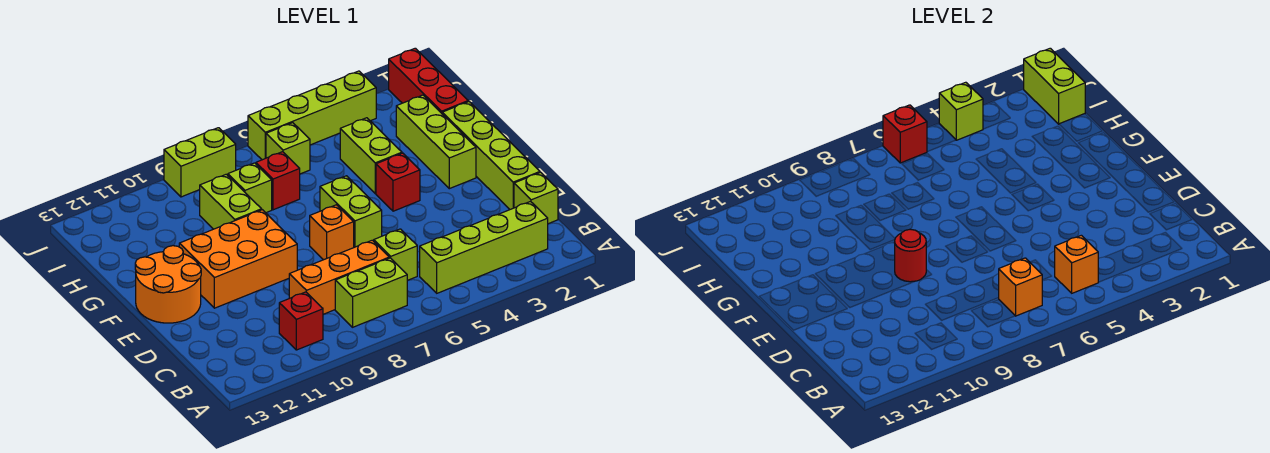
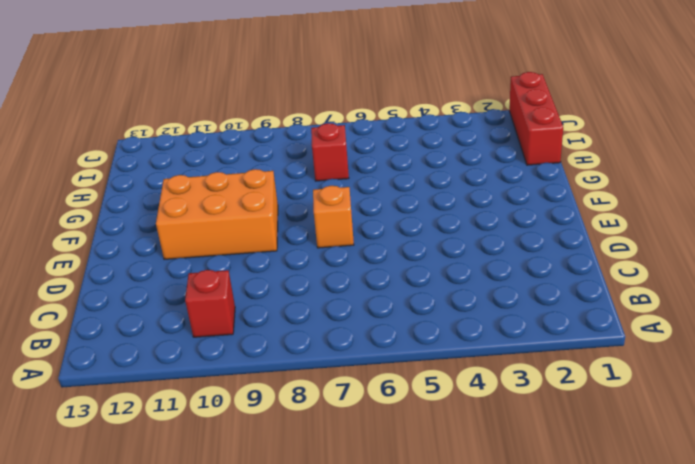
none -> lime brick B2:B5 level 1
none -> lime brick B7:B8 level 1
none -> lime brick C1 level 1

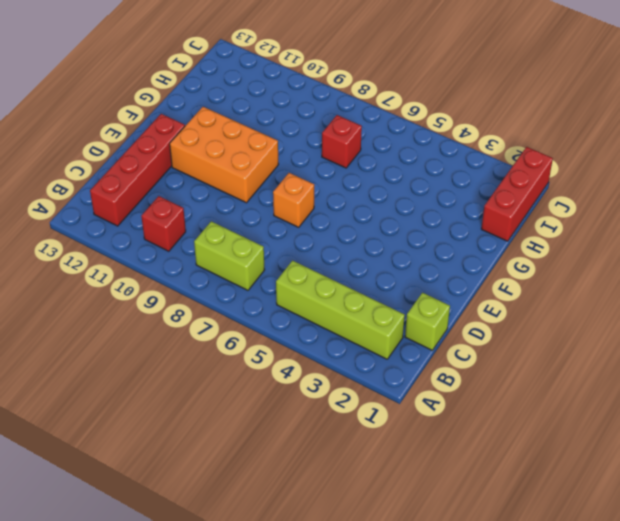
red brick B12:E12 level 1 -> orange round brick E12:F13 level 1
none -> lime brick C6 level 1
none -> orange brick C7:C9 level 1
none -> lime brick D1:G1 level 1

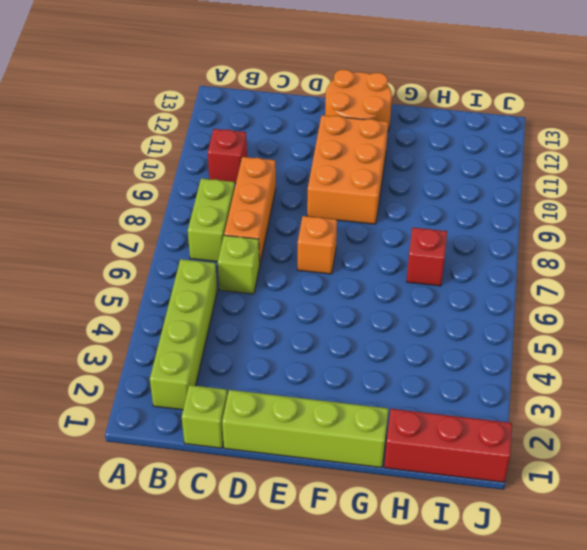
none -> lime brick E6:F6 level 1
none -> lime brick F2:H2 level 1
none -> red brick F4 level 1

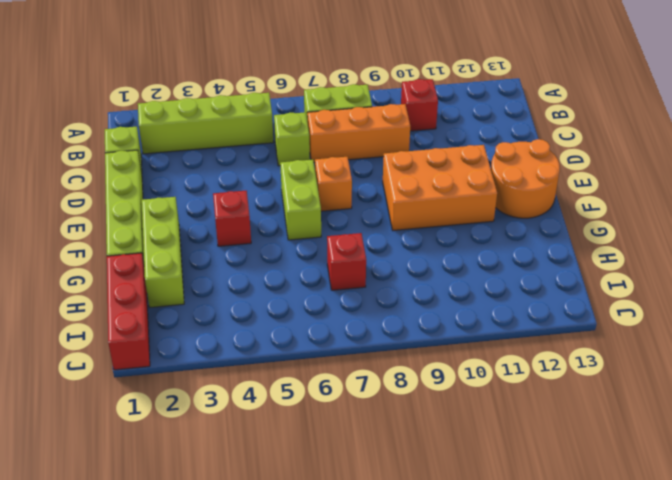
none -> lime brick G4:H4 level 1
none -> lime brick G9:H9 level 1
none -> lime brick H8 level 1

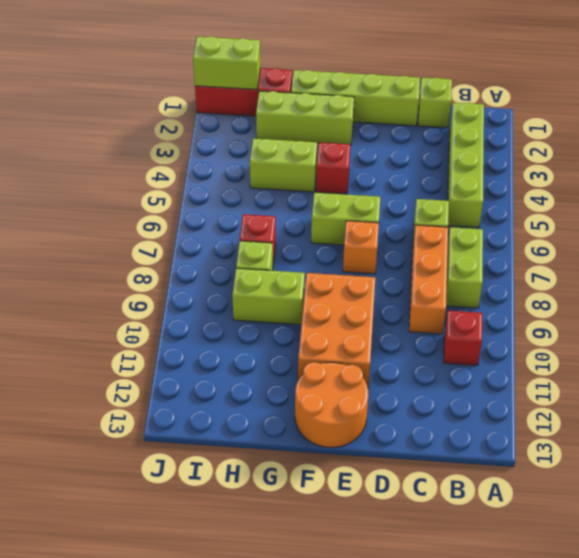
none -> lime brick I6 level 1
none -> lime brick J3:J6 level 1
none -> lime brick J8:J9 level 1

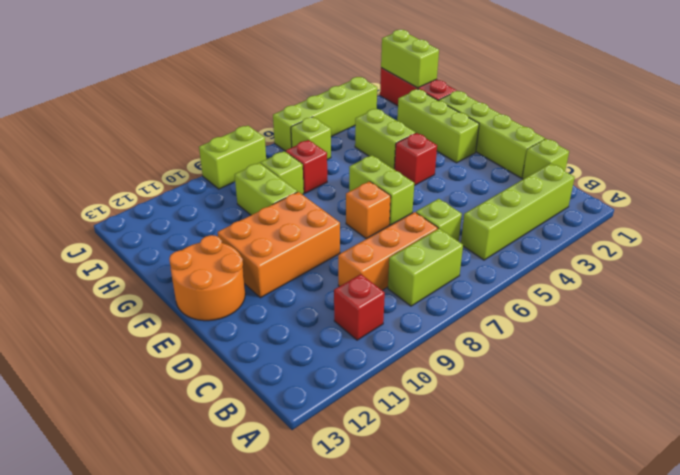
none -> orange brick B5 level 2
none -> orange brick B7 level 2
none -> red round brick E9 level 2

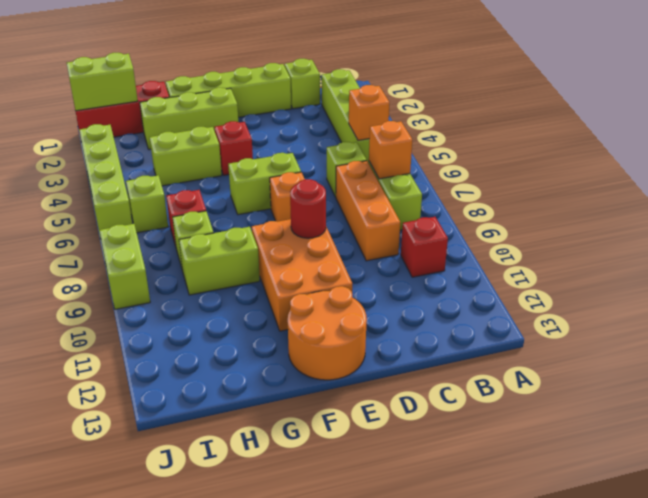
none -> lime brick J4 level 2
none -> red brick J6 level 2

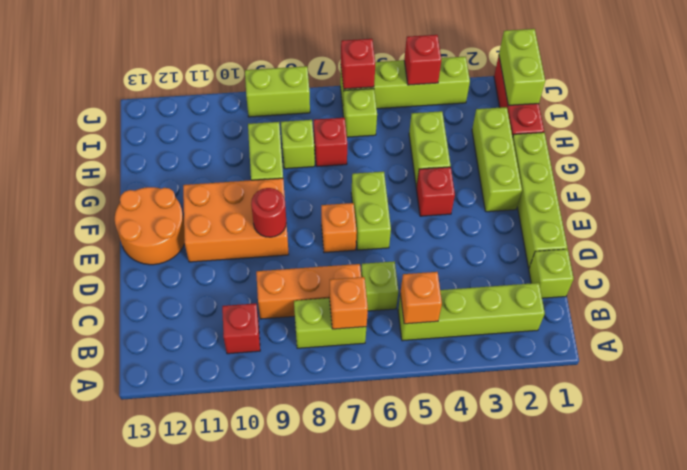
red brick J4 level 2 -> lime brick J4 level 2

